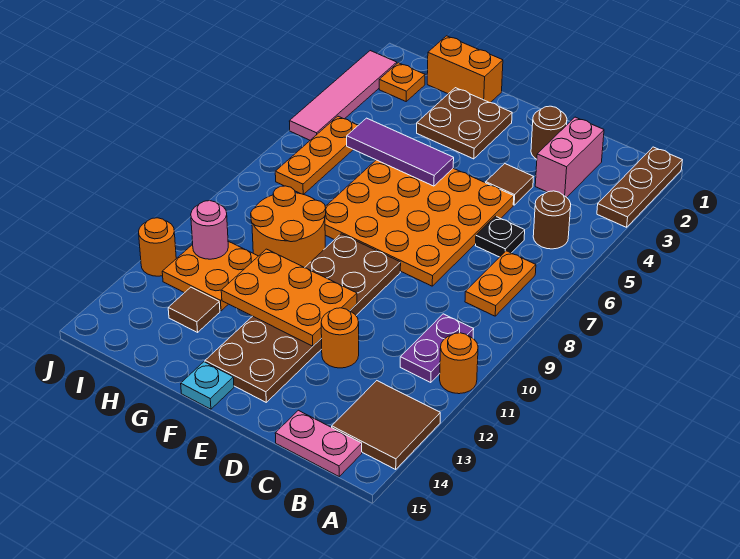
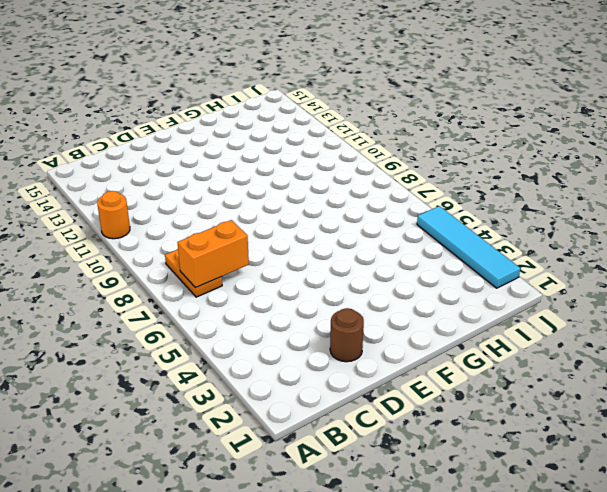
orange brick B7:C7 level 2 -> orange brick G1:H1 level 1
cyan tile J2:J5 level 1 -> pink tile J2:J5 level 1
none -> brown plate A1:A3 level 1
none -> brown tile A13:B14 level 1
none -> brown round brick B5 level 1

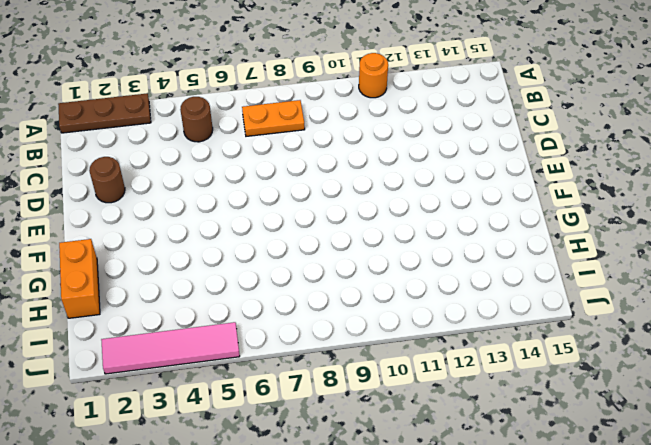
none -> brown tile A13:B14 level 1
none -> purple plate B10:B11 level 1
none -> pink plate B15:C15 level 1

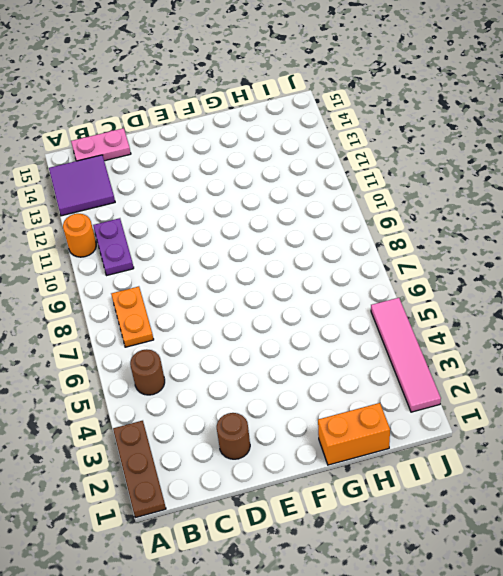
purple tile A13:B14 level 1 -> brown tile A13:B14 level 1
none -> pink brick C2:C3 level 1
none -> black plate C6 level 1
none -> brown tile D4 level 1

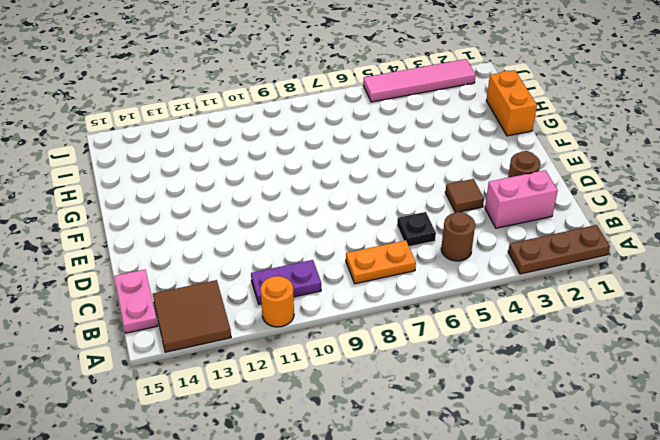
none -> orange plate D5:G8 level 1
none -> orange round brick D12 level 1
none -> brown plate E9:F14 level 1

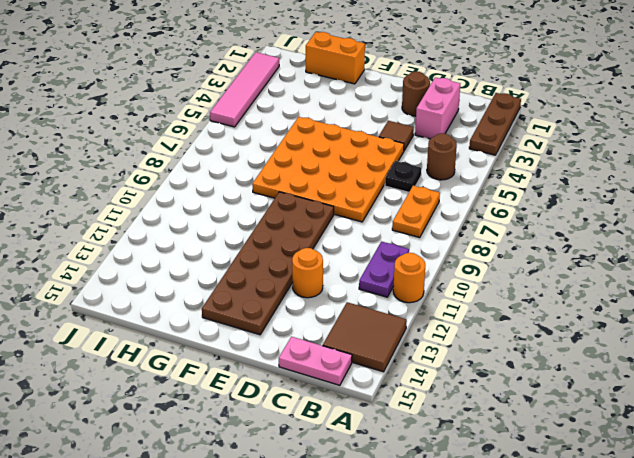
none -> brown plate F2:G3 level 1
none -> cyan plate F15 level 1
none -> orange round brick G9:H10 level 1

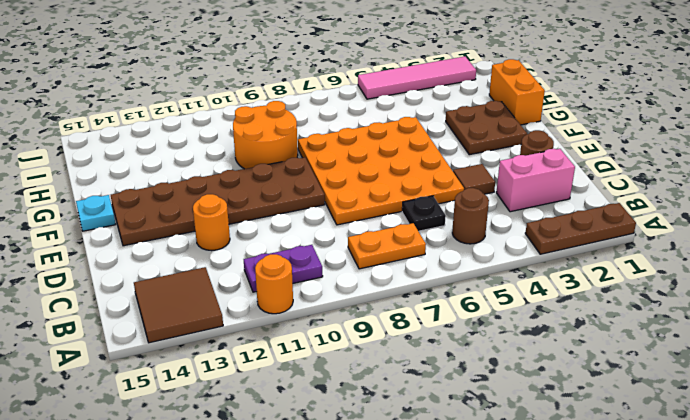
none -> pink plate B15:C15 level 1
none -> orange plate H11:I12 level 1
none -> brown tile H13 level 1

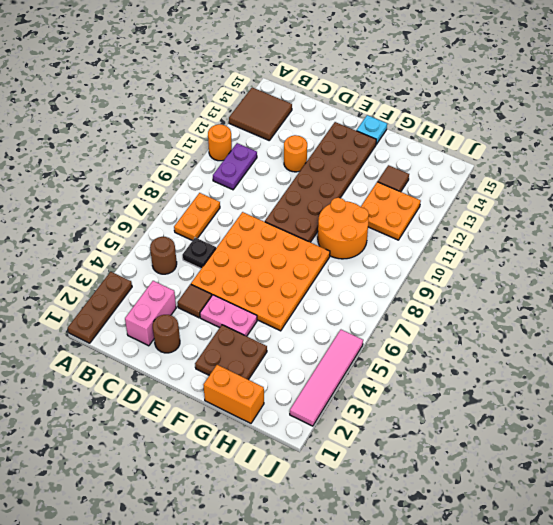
pink plate E4:F4 level 1 -> pink plate B15:C15 level 1
none -> orange plate I2 level 1
none -> orange plate I5:I7 level 1
none -> orange round brick J12 level 1

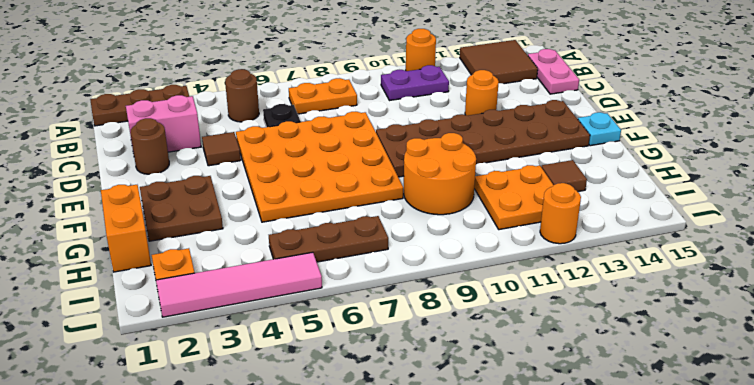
brown plate I5:I7 level 1 -> orange plate I5:I7 level 1
none -> orange plate E11:G12 level 2
none -> purple tile F5:H5 level 2
none -> pink round brick I11 level 2

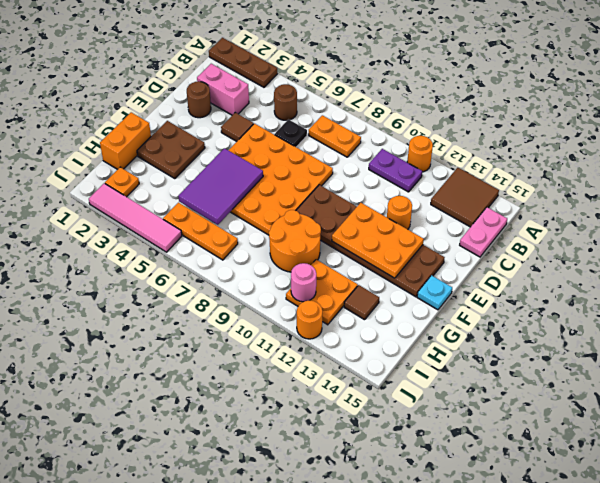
orange plate E11:F13 level 2 -> orange plate E11:G12 level 2
purple tile F5:H6 level 2 -> purple tile F5:H5 level 2

